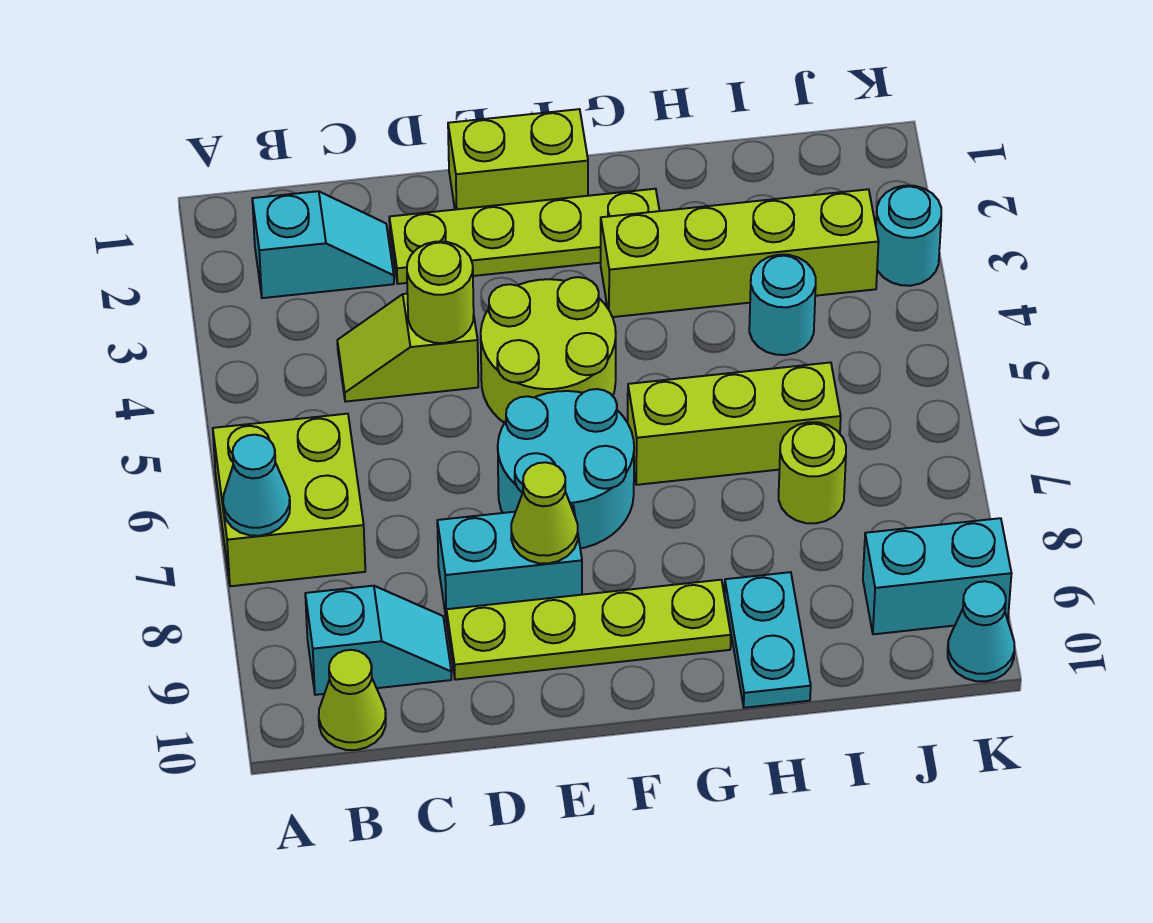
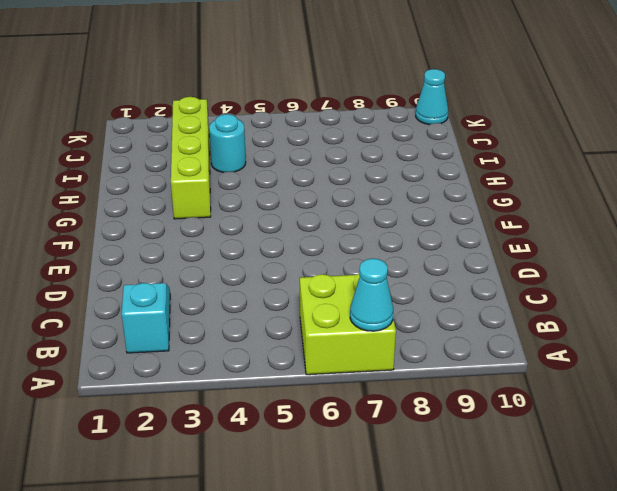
none -> cyan slope B9:C9 level 1 top B
none -> lime cone B10 level 1
none -> lime slope C4:D4 level 1 top D

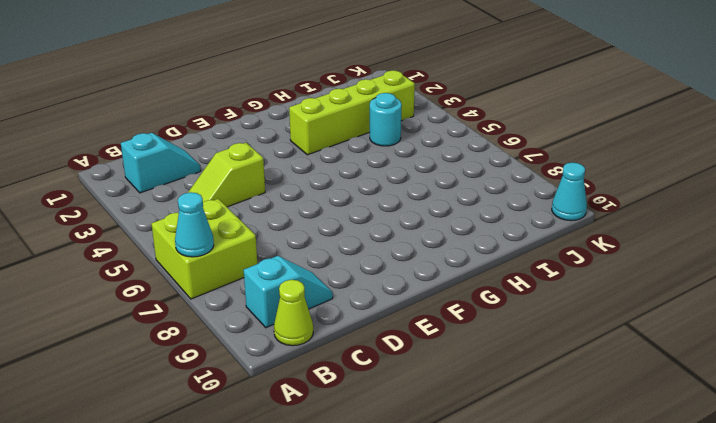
none -> lime plate D2:G2 level 1
none -> cyan brick D8:E8 level 1
none -> lime plate D9:G9 level 1

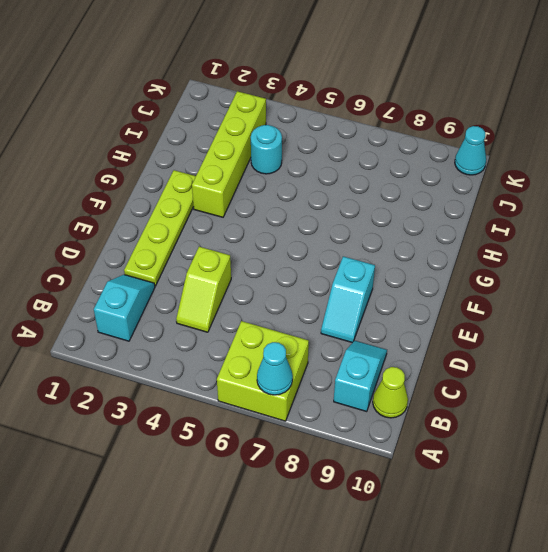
cyan slope D8:E8 level 1 top E -> cyan brick D8:E8 level 1
none -> lime plate D9:G9 level 1
none -> lime brick E1:F1 level 1
none -> lime round brick E4:F5 level 1

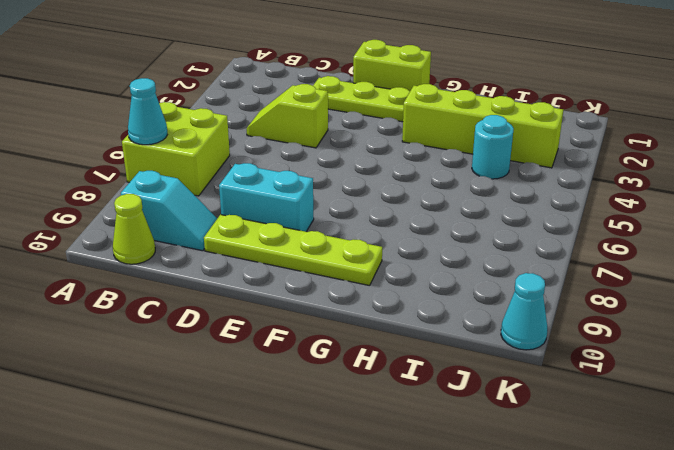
none -> cyan slope B2:C2 level 1 top B
none -> lime round brick E4:F5 level 1
none -> cyan round brick E6:F7 level 1

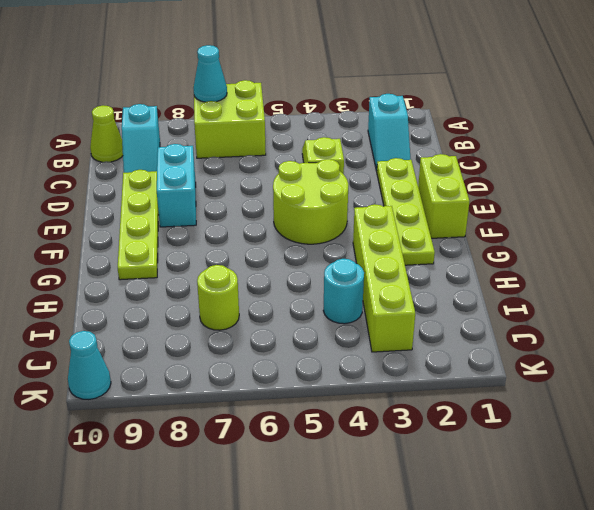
none -> cyan round brick E6:F7 level 1
none -> lime brick G6:I6 level 1
none -> cyan plate H9:H10 level 1

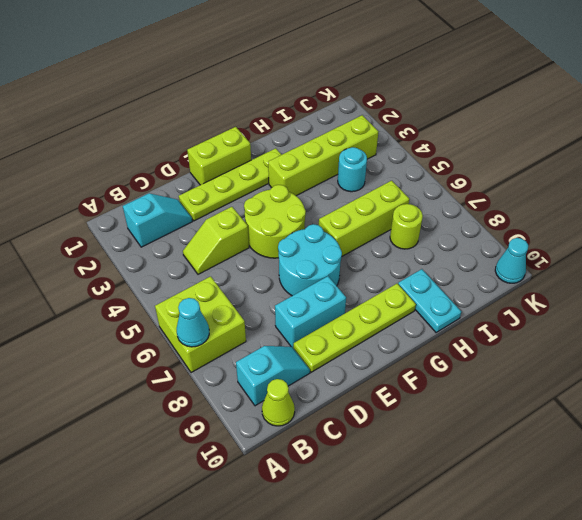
none -> cyan brick J9:K9 level 1
none -> cyan round brick K3 level 1
none -> lime round brick D4 level 2

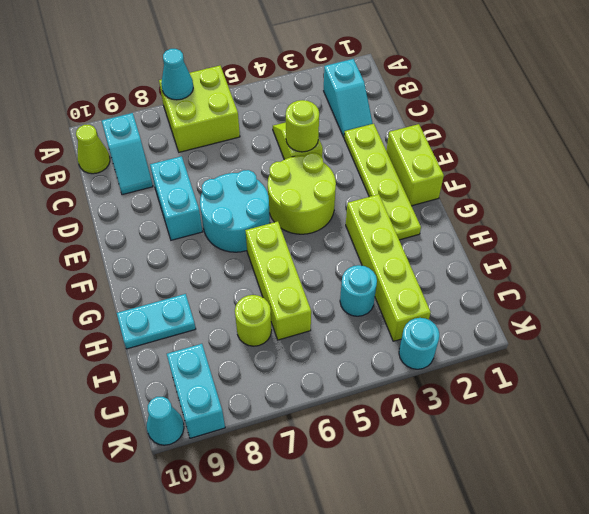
none -> lime plate D9:G9 level 1
none -> lime cone E8 level 2

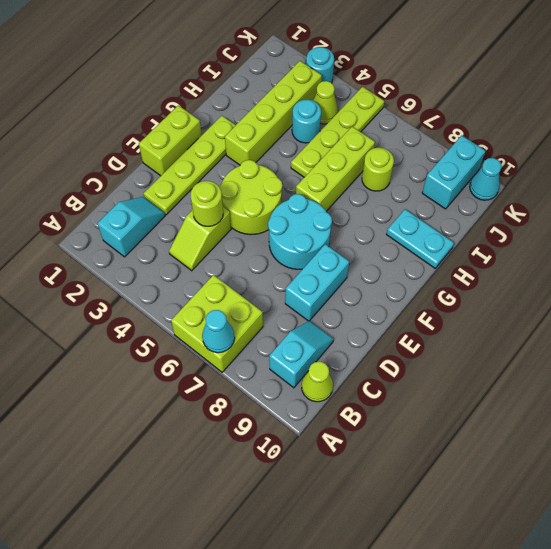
lime plate H5:K5 level 1 -> lime plate D9:G9 level 1
lime cone J4 level 1 -> lime cone E8 level 2

